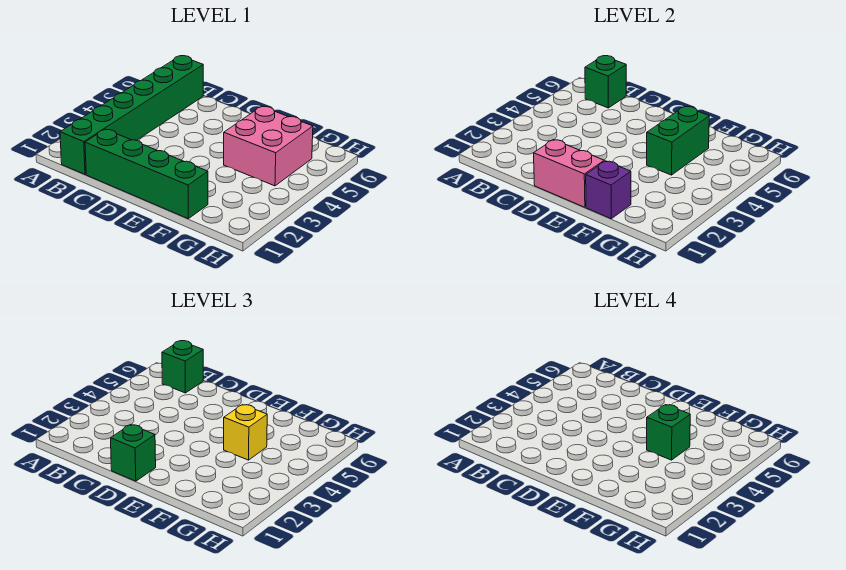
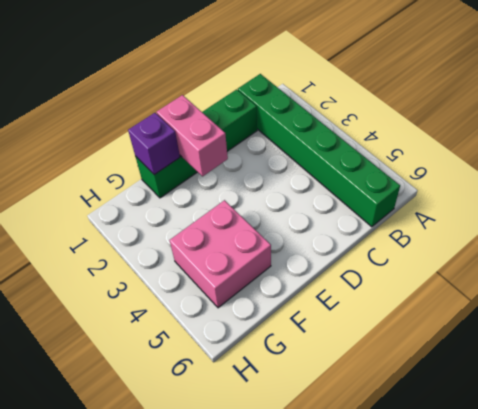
pink brick E1:E2 level 2 -> pink brick D1:E1 level 2
none -> green brick B6 level 2
none -> green brick F4:F5 level 2

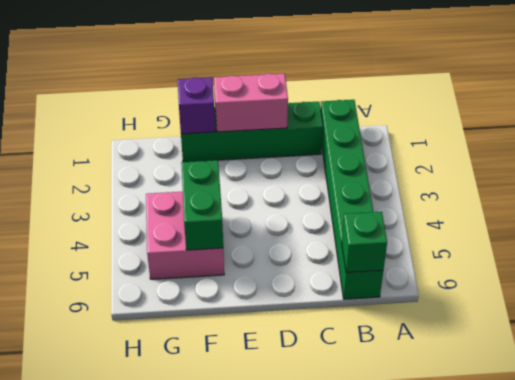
none -> green brick B6 level 3
none -> green brick D1 level 3

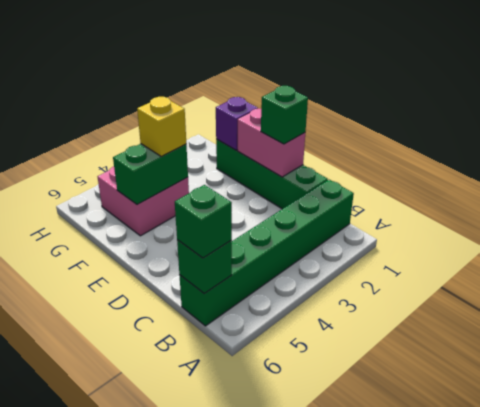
none -> green brick F4 level 4

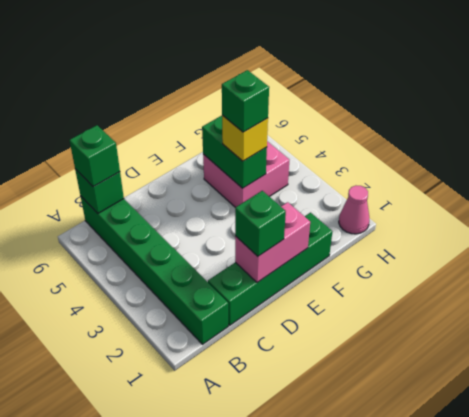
pink cone H1 level 1 -> none
none -> purple brick F1 level 2

